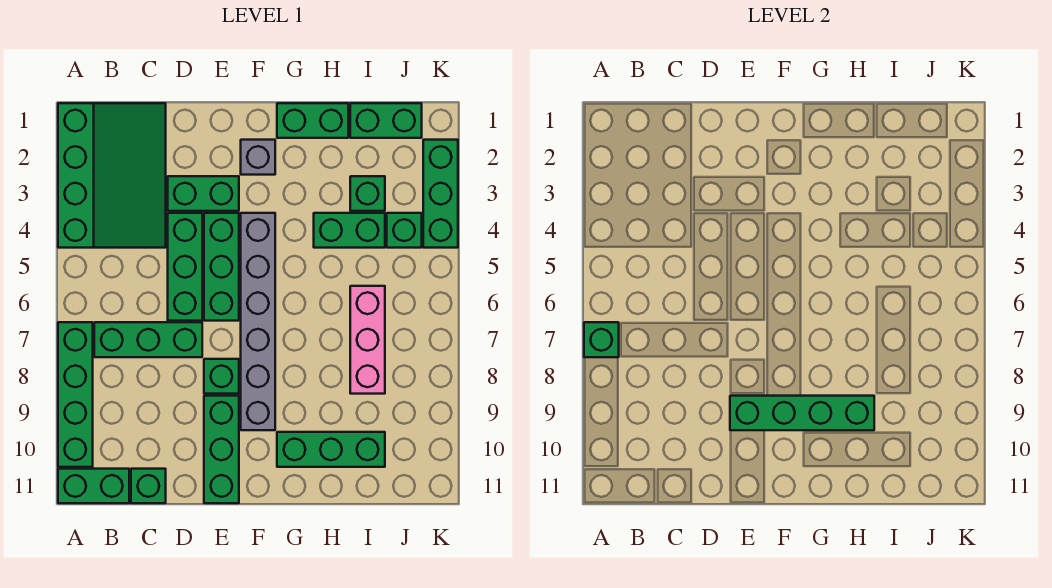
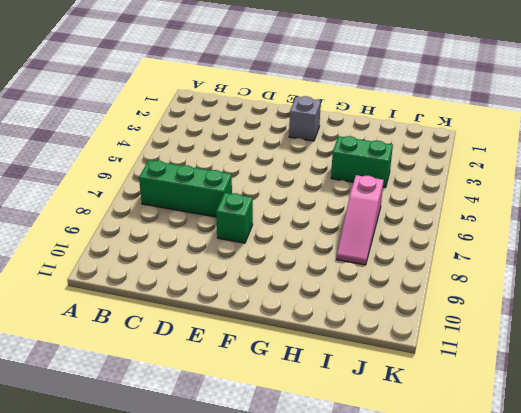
pink slope I6:I8 level 1 top 6 -> pink brick I6:I8 level 1
none -> green slope A1:C4 level 1 top A
none -> green brick A7:A10 level 1
none -> green brick A11:B11 level 1

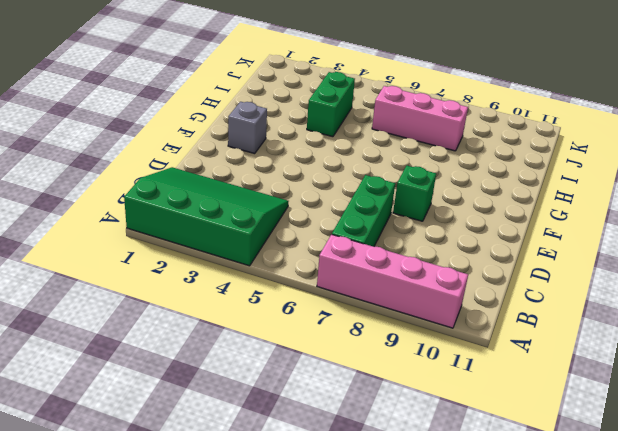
pink brick A7:A10 level 1 -> green brick A7:A10 level 1
none -> green brick A11:B11 level 1
none -> green brick C11 level 1
none -> green brick D3:E3 level 1

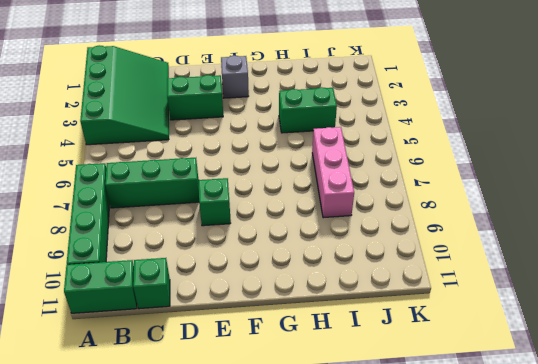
none -> green brick D4:D6 level 1
none -> green brick E4:E6 level 1
none -> green brick E9:E11 level 1

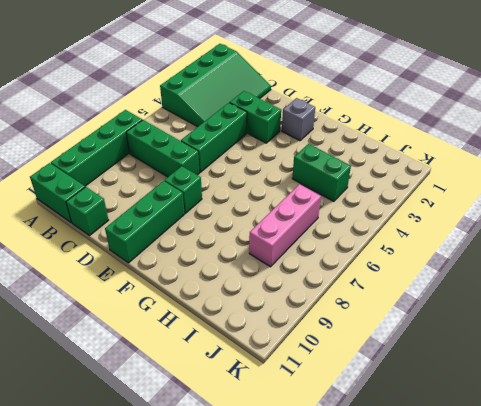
none -> green brick E4:E6 level 1
none -> grey brick F4:F9 level 1
none -> green brick G1:H1 level 1

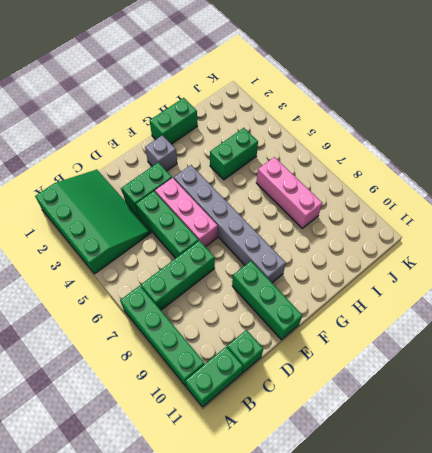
pink brick E4:E6 level 1 -> green brick E4:E6 level 1
none -> green brick E8 level 1
none -> green brick G10:I10 level 1
none -> green brick I1:J1 level 1

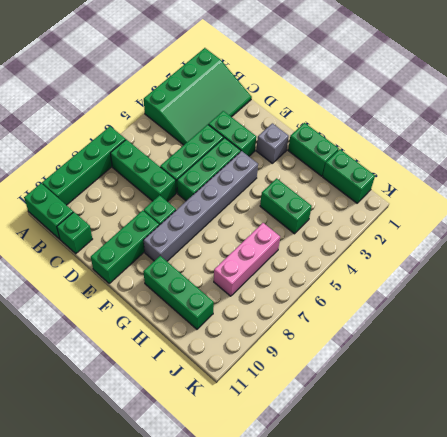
none -> green brick I3 level 1
none -> green brick J4 level 1
none -> green brick K2:K4 level 1

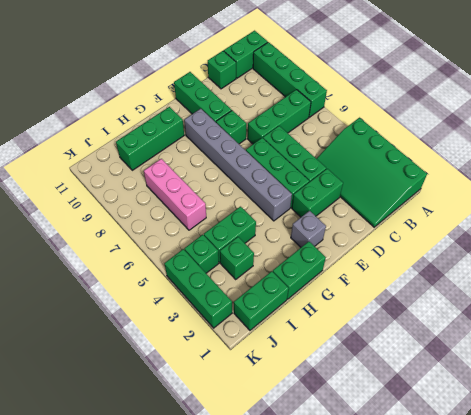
none -> green brick A7 level 2
none -> green brick E9:H9 level 2

